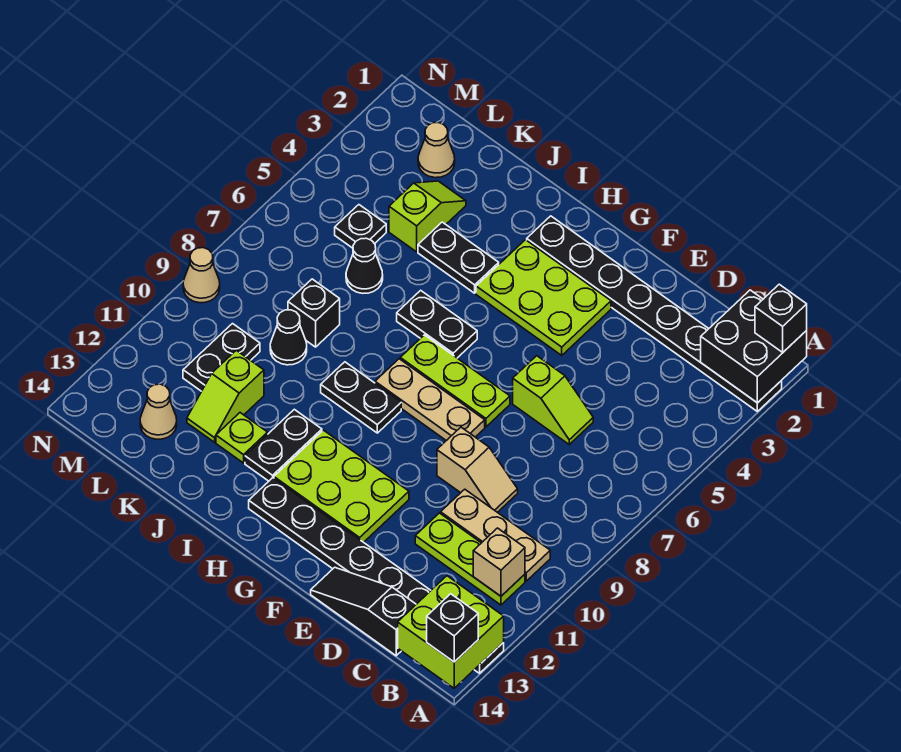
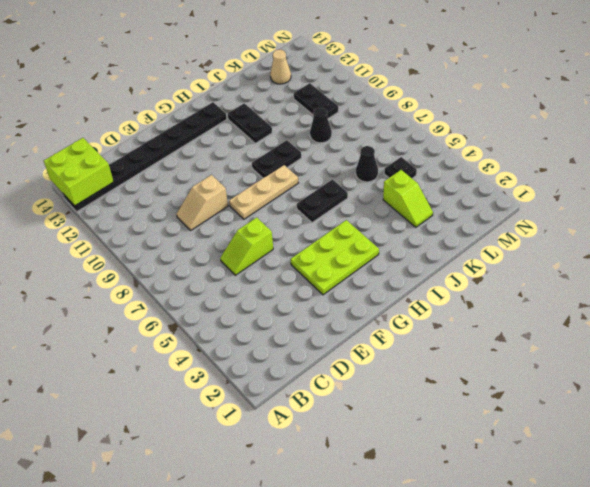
none -> black plate A2:H2 level 1
none -> tan plate B10:D10 level 1
none -> lime plate B11:D11 level 1
none -> black slope C14:E14 level 1 top C

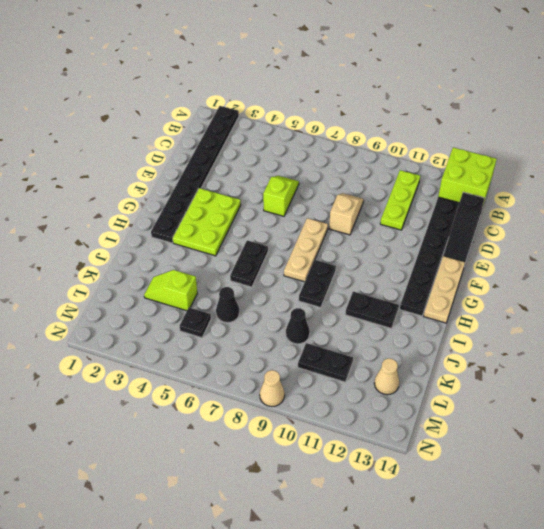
tan plate F14:H14 level 1 -> tan plate B10:D10 level 1
none -> lime plate F7:H7 level 1
none -> lime plate F11:H12 level 1
none -> black plate I4:J4 level 1
none -> lime plate J12 level 1

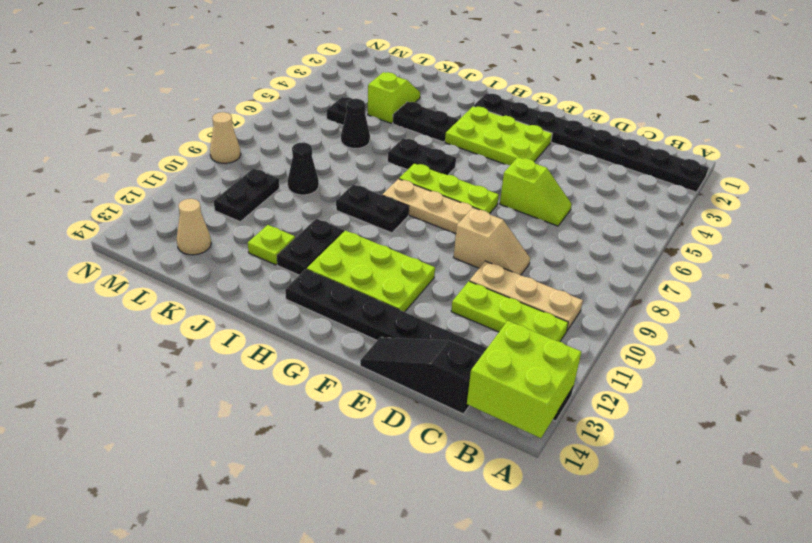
none -> black brick K8 level 1
none -> lime slope K11:K12 level 1 top 11
none -> tan cone L2 level 1
none -> black brick A1:B2 level 2

